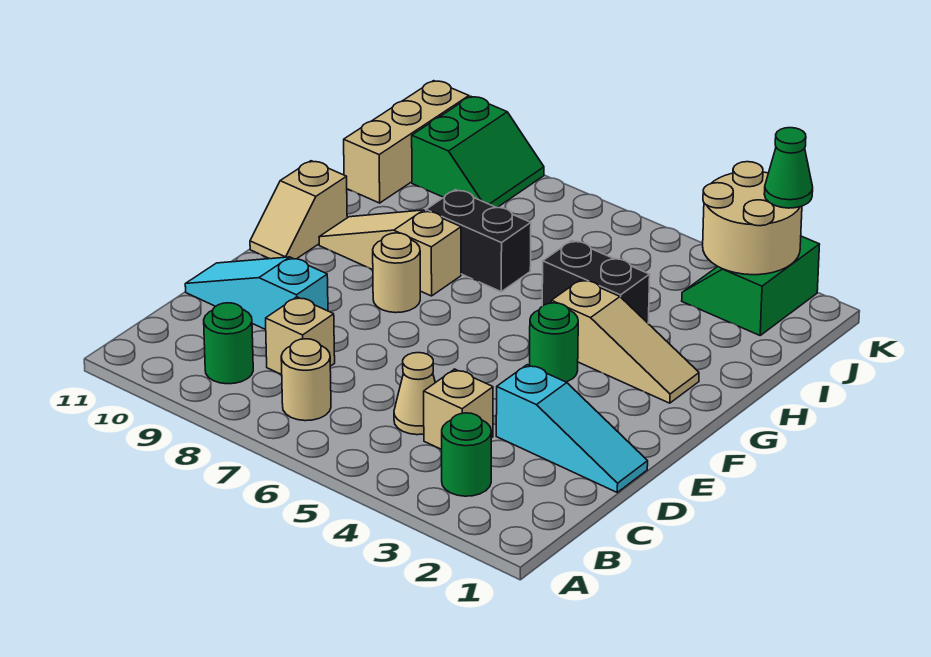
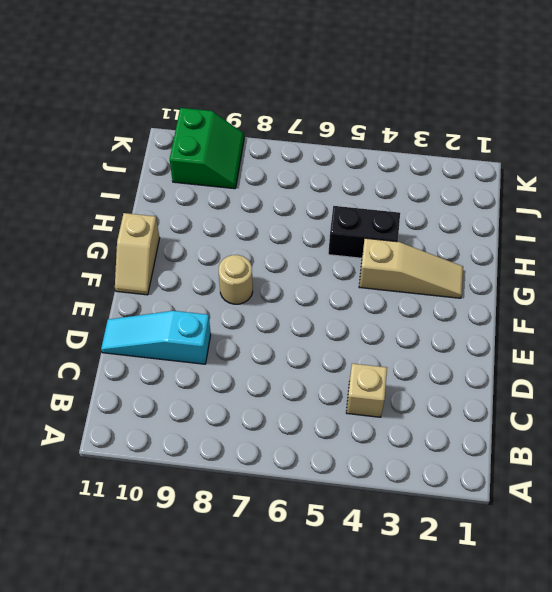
none -> green round brick B3 level 1
none -> tan round brick B7 level 1
none -> green round brick B9 level 1

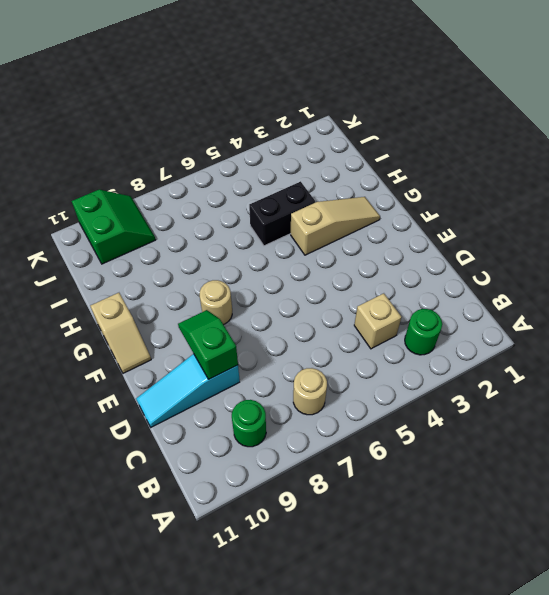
green slope D9:E9 level 2 top D -> none
none -> tan cone C5 level 1
none -> tan brick C8 level 1
none -> cyan slope D1:D3 level 1 top 3

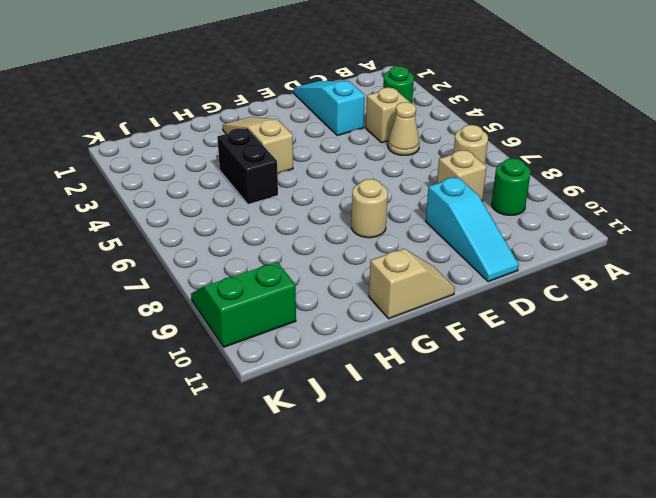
none -> green round brick F4 level 1
none -> tan slope G8:G10 level 1 top 8
none -> black brick H7:H8 level 1

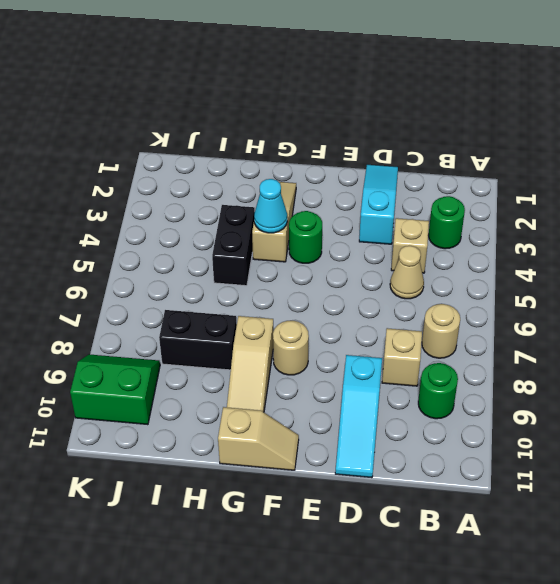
cyan cone G4 level 2 -> none
black brick H8:I8 level 1 -> black brick H7:H8 level 1
none -> tan brick I11:K11 level 1
none -> green slope J2:K3 level 1 top 2
none -> tan round brick J2:K3 level 2

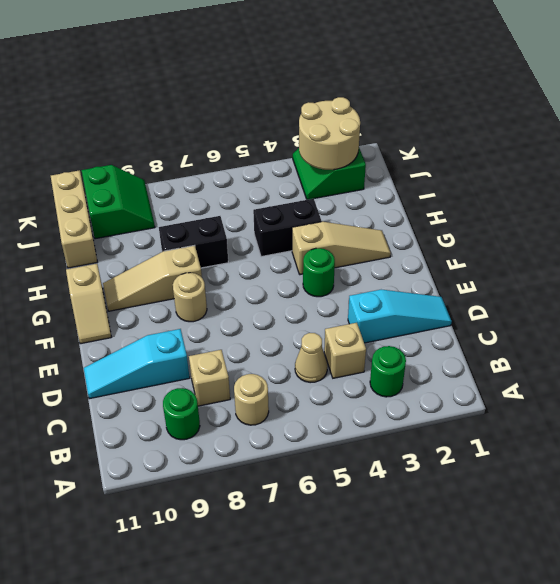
none -> green cone K2 level 3

